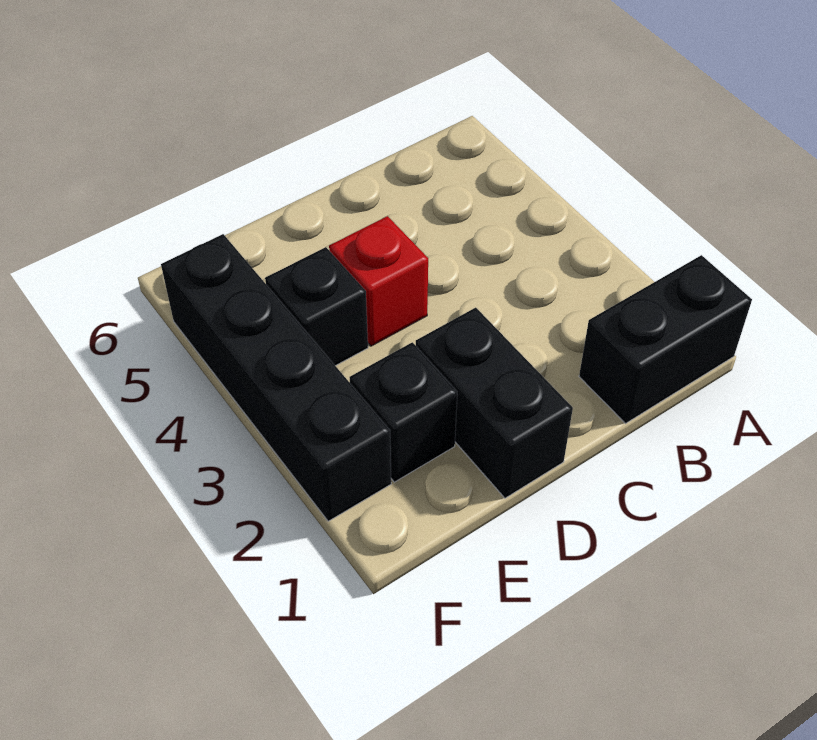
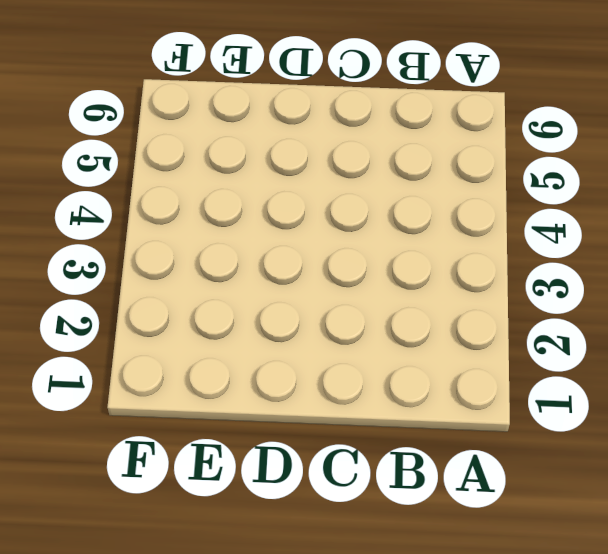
none -> black brick A1:B1 level 1
none -> black brick D1:D2 level 1

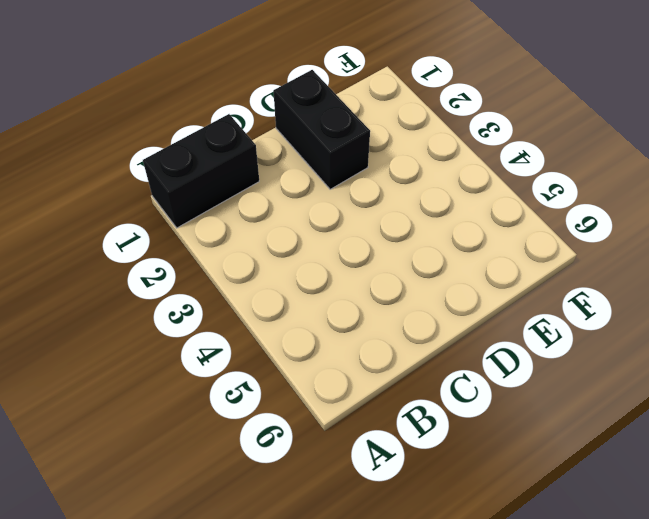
none -> red brick D4 level 1
none -> black brick E2 level 1

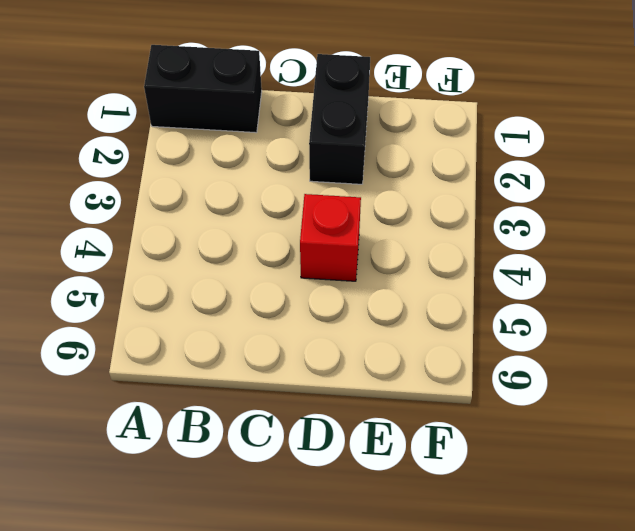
none -> black brick E2 level 1
none -> black brick E4 level 1

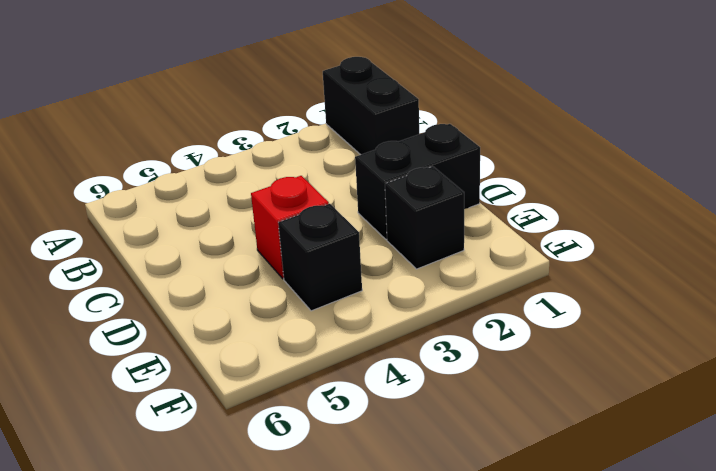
none -> black brick F2:F5 level 1

